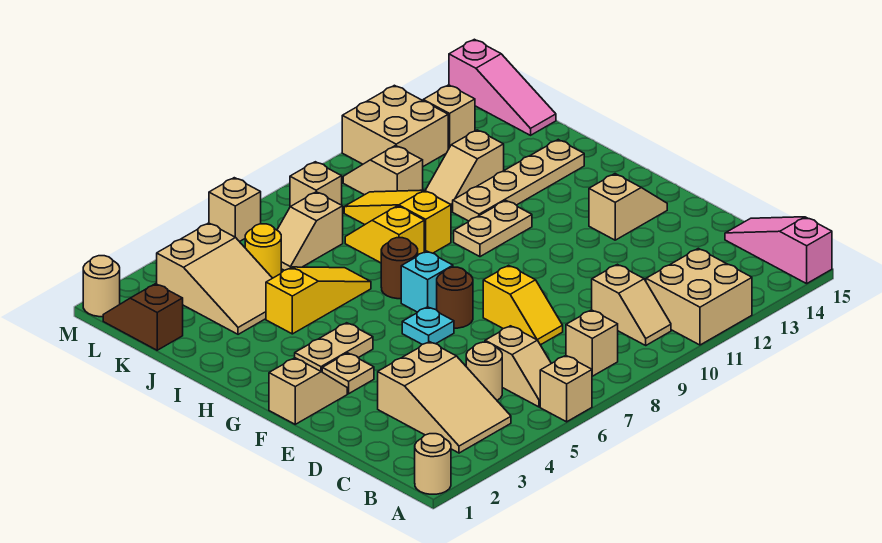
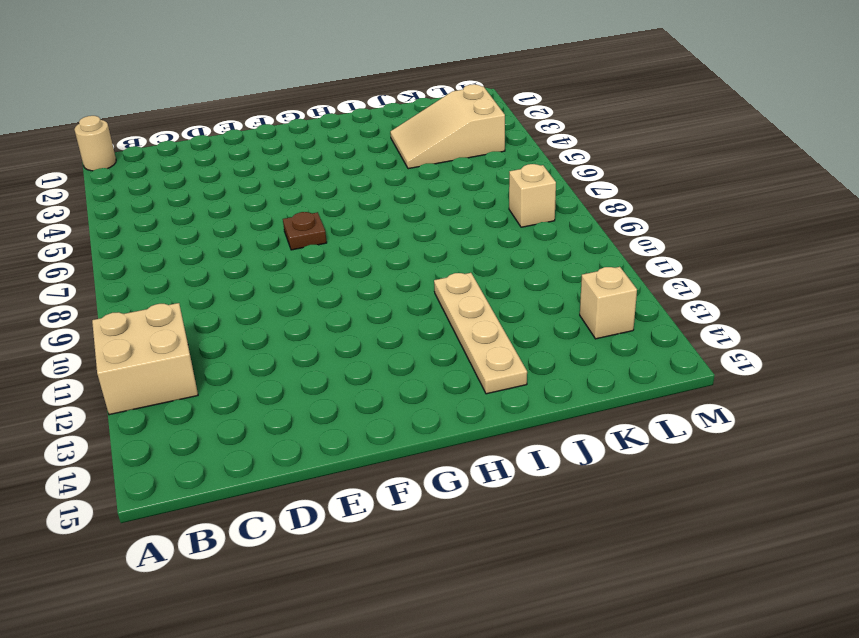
brown plate F7 level 1 -> brown round brick F7 level 1
none -> tan brick A6 level 1
none -> pink slope A15:C15 level 1 top A
none -> tan slope B3:D4 level 1 top D
none -> tan slope B6:C6 level 1 top C

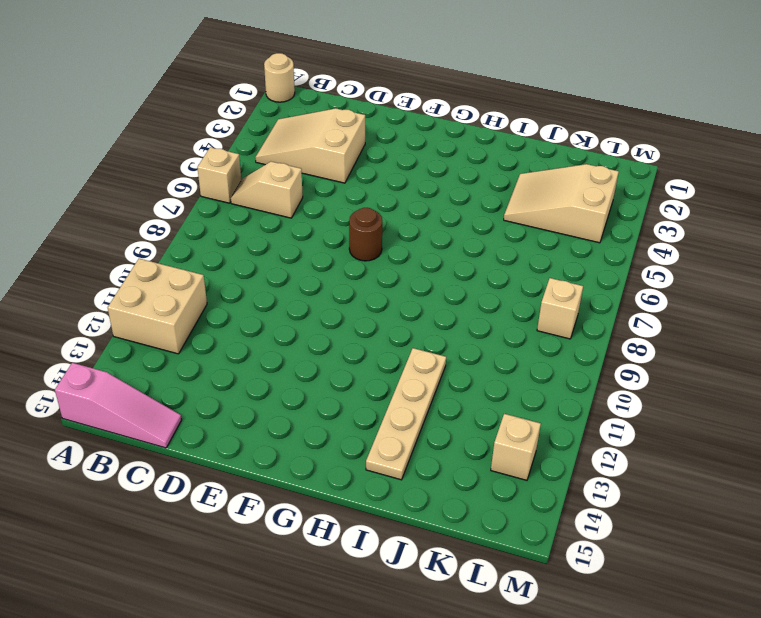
none -> tan brick B8 level 1
none -> tan slope B10:C10 level 1 top C
none -> tan round brick C5 level 1
none -> yellow slope D8:E8 level 1 top E

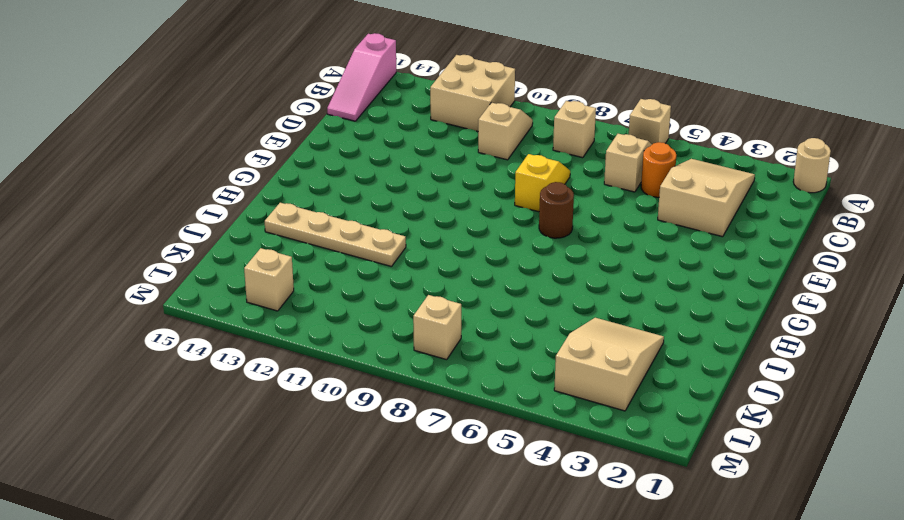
orange round brick C5 level 1 -> tan round brick C5 level 1
none -> tan slope F1:F2 level 1 top 1
none -> tan plate F3 level 1
none -> cyan plate F6 level 1
none -> tan slope F13:F14 level 1 top 13

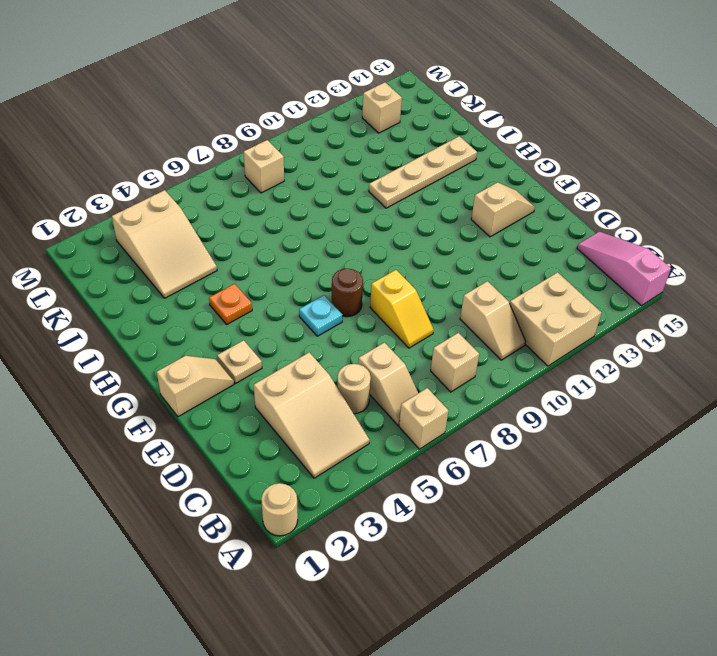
orange plate H4 level 1 -> none
none -> tan plate G3:G4 level 1
none -> cyan brick G7 level 1
none -> brown round brick H7 level 1
none -> tan plate H10:H11 level 1

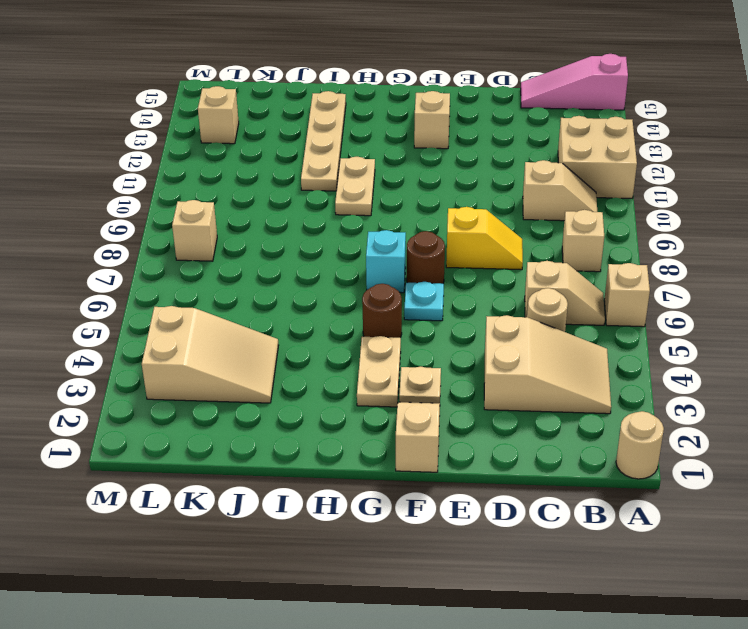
brown round brick G5 level 1 -> brown round brick H7 level 1
none -> yellow slope I4:I6 level 1 top 4
none -> yellow slope I8:J8 level 1 top I
none -> yellow slope I9:K9 level 1 top I
none -> tan slope J11:J12 level 1 top 12

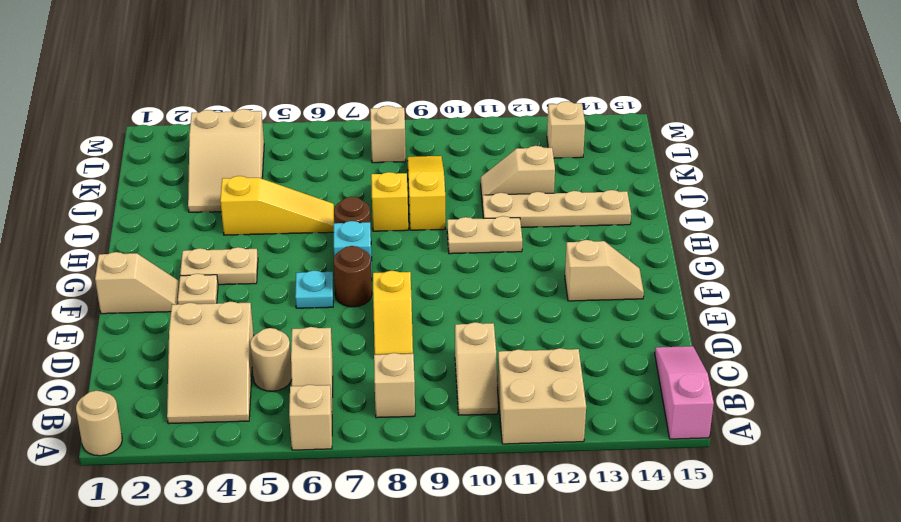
none -> brown slope K1:L1 level 1 top K
none -> yellow round brick K5 level 1
none -> tan slope K6:K7 level 1 top 7
none -> tan slope K10:L10 level 1 top K

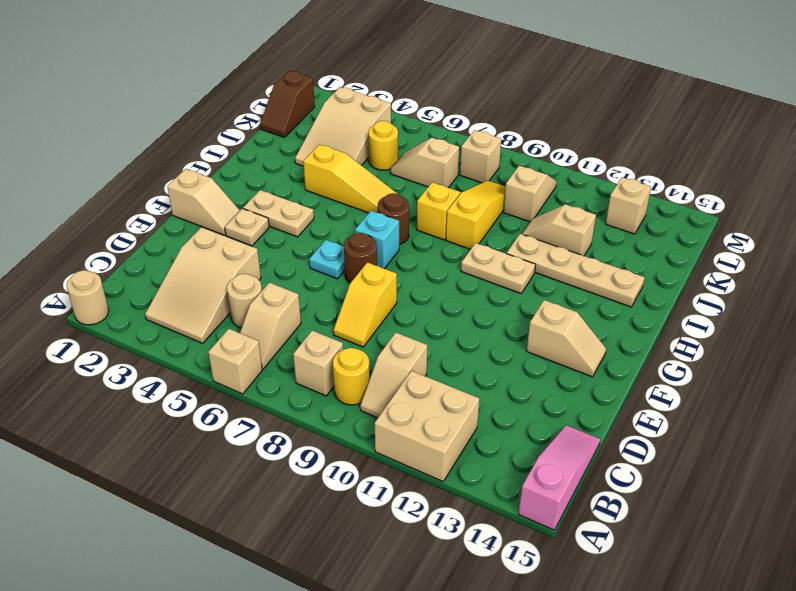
yellow round brick B9 level 1 -> none
brown slope K1:L1 level 1 top L -> brown slope K1:L1 level 1 top K
none -> pink slope K15:M15 level 1 top M
none -> tan brick L11:M12 level 1
none -> tan round brick M1 level 1
none -> tan brick M6 level 1

